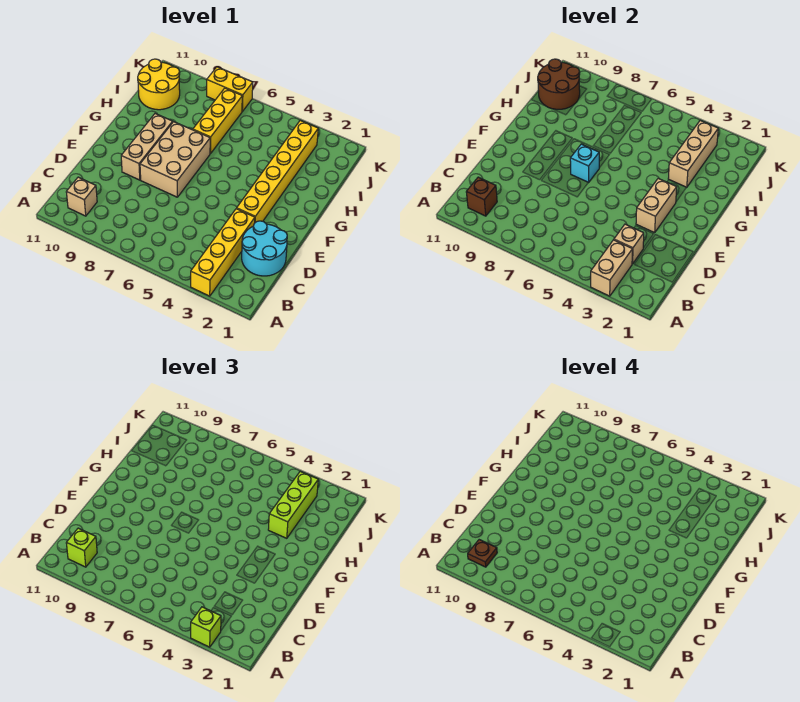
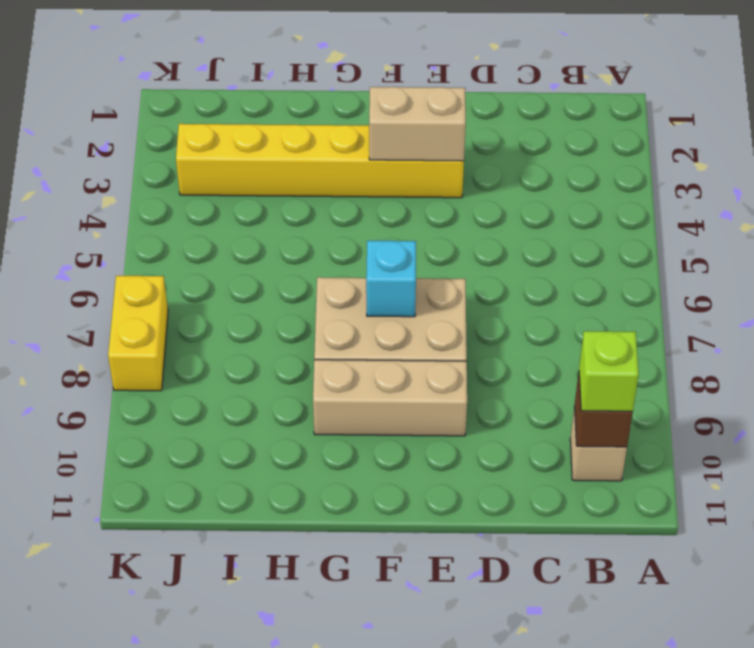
none -> yellow brick A3:D3 level 1
none -> cyan round brick C1:D2 level 1
none -> yellow brick H7:J7 level 1

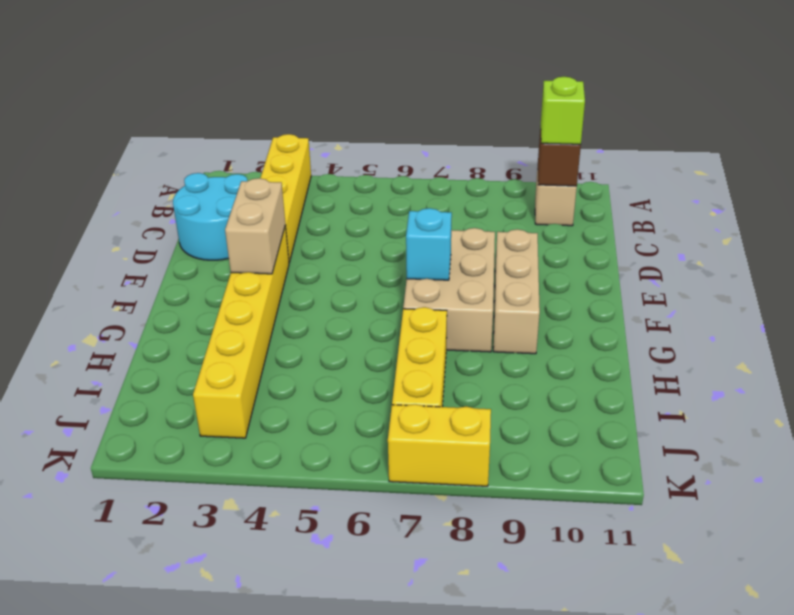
none -> yellow round brick I10:J11 level 1
none -> tan brick A3:B3 level 2
none -> tan brick C3 level 2

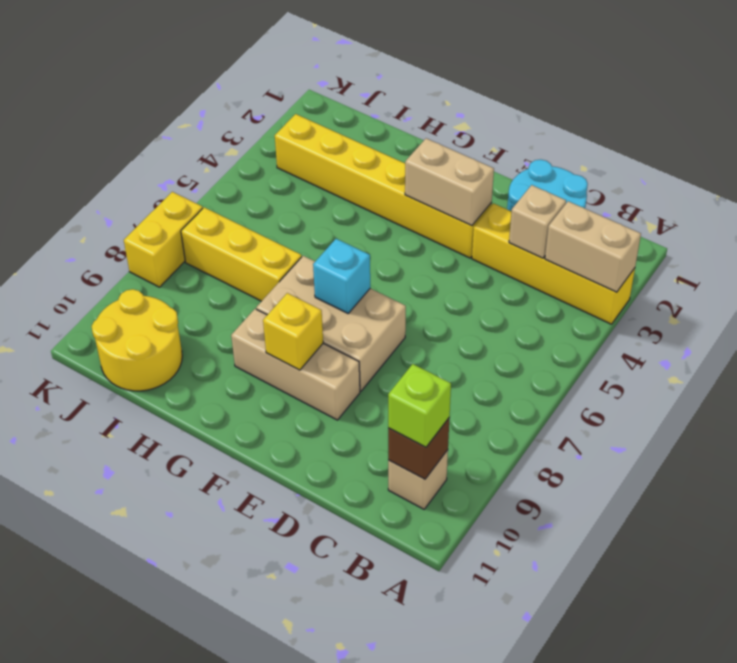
yellow brick F9 level 2 -> none
none -> tan brick H3:J3 level 2
none -> brown round brick I10:J11 level 2
none -> lime brick A3 level 3

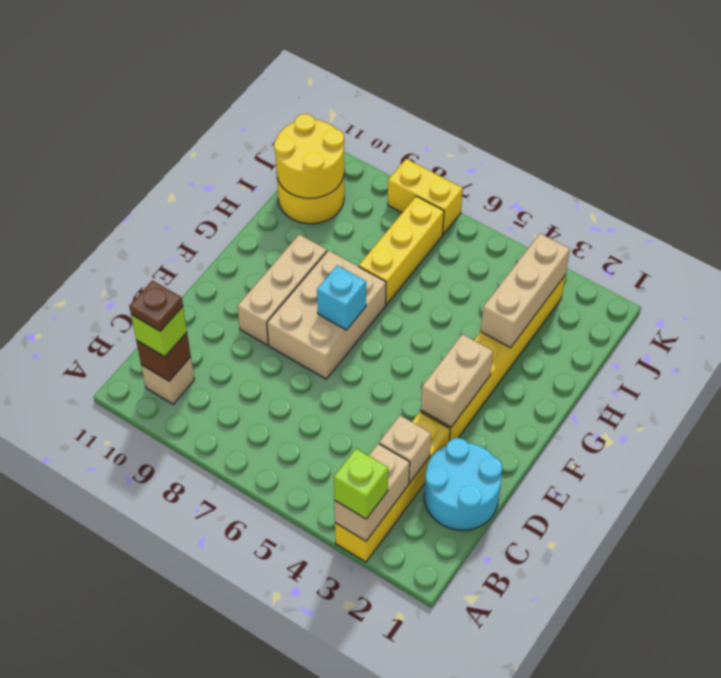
yellow round brick I10:J11 level 2 -> brown round brick I10:J11 level 2
none -> lime brick H3:J3 level 3

